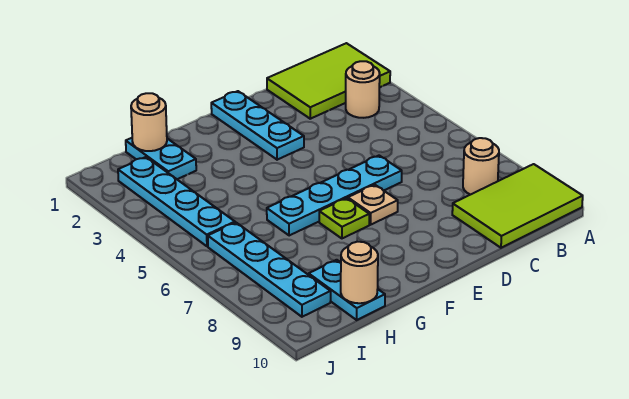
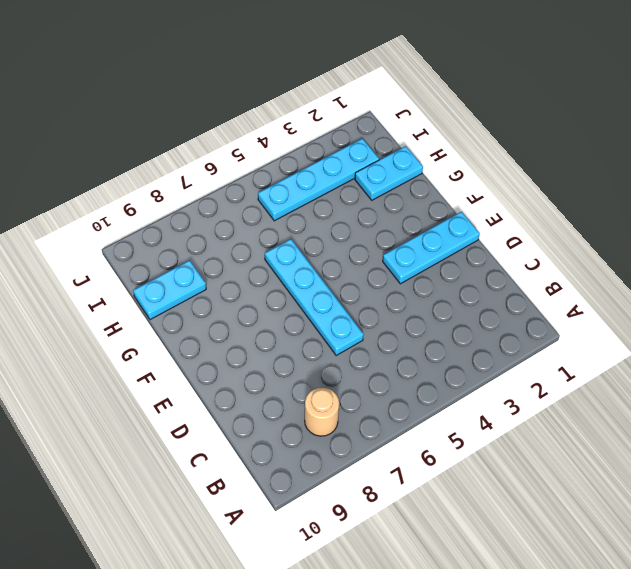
none -> lime tile A1:C2 level 1
none -> lime tile A9:C10 level 1
none -> tan round brick B3 level 1

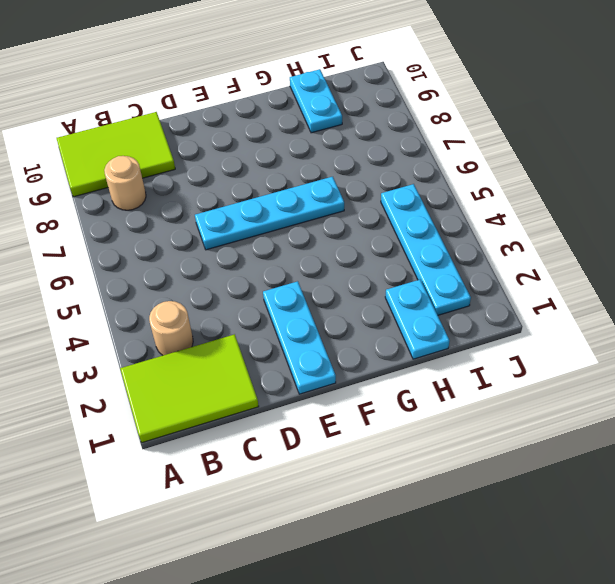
none -> tan plate E7 level 1
none -> lime plate F7 level 1
none -> cyan plate I6:I9 level 1

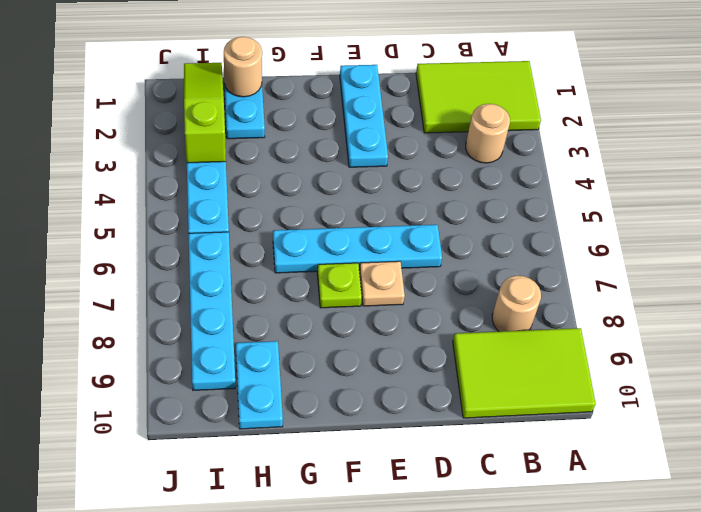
lime slope I1:I3 level 2 top 3 -> none
none -> tan round brick H10 level 2

